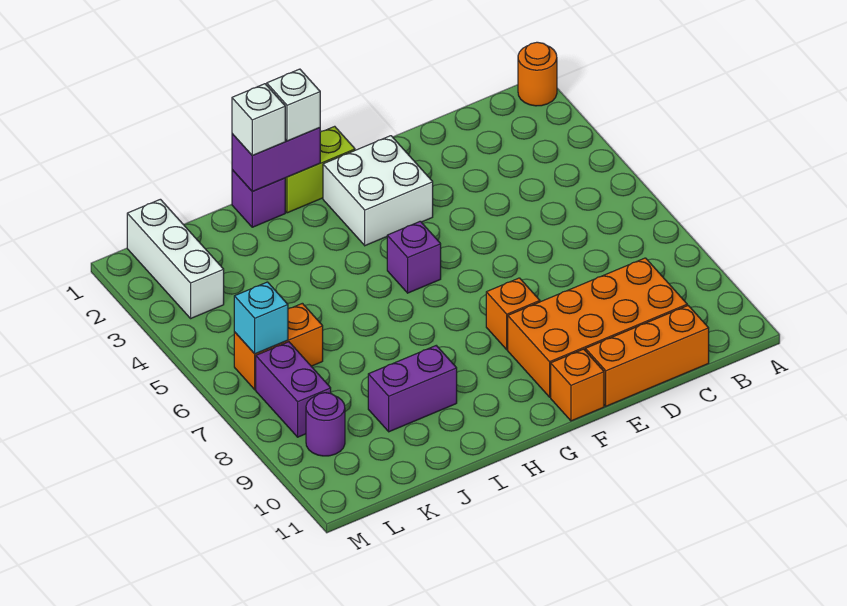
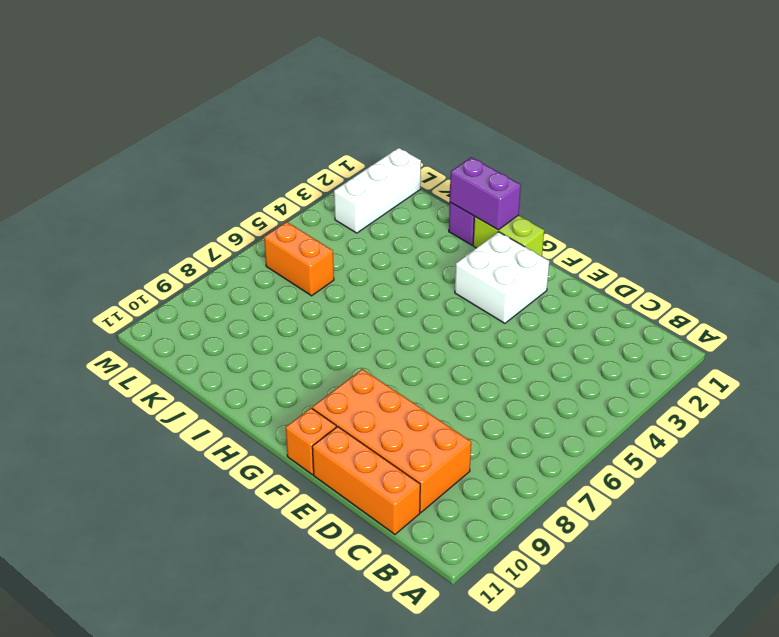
none -> orange round brick A1 level 1
none -> orange brick F8 level 1
none -> purple brick G5 level 1

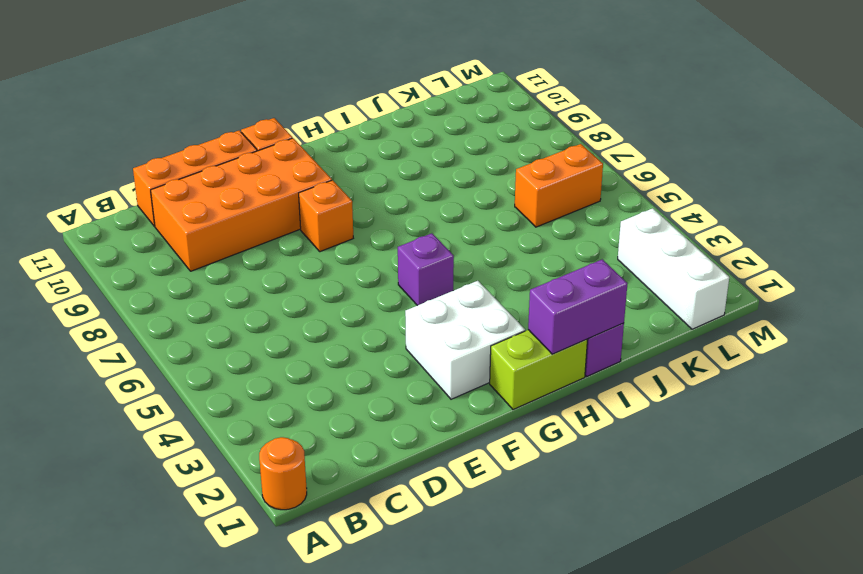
none -> purple brick I9:J9 level 1
none -> purple brick L7:L8 level 1
none -> purple round brick L9 level 1

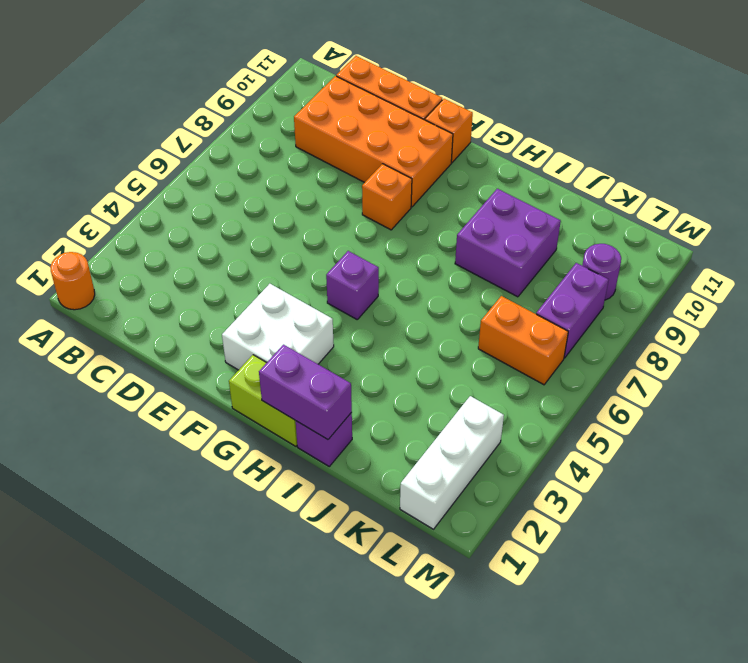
purple brick I8:J9 level 1 -> purple brick I9:J9 level 1
none -> cyan brick L6 level 2
none -> white brick H1 level 3
none -> white brick I1 level 3

